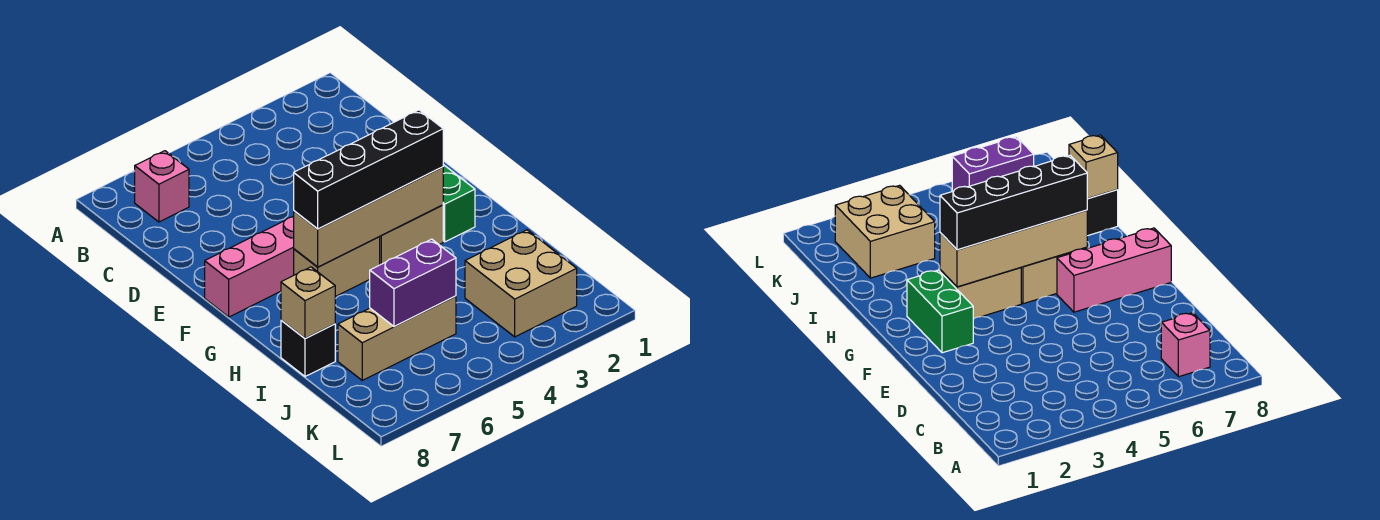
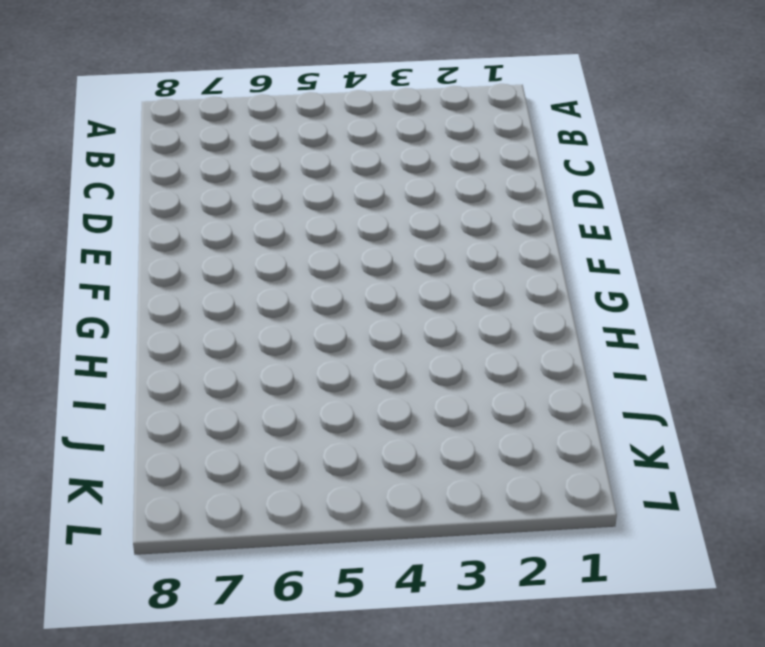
none -> pink brick B7 level 1
none -> green brick F2:G2 level 1
none -> pink brick F6:F8 level 1

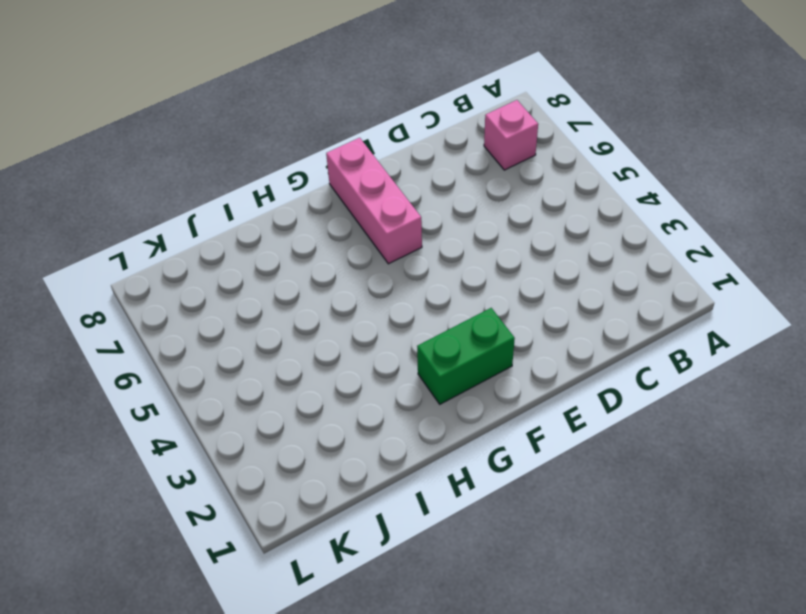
none -> tan brick G3:G4 level 1
none -> tan brick G5:G6 level 1
none -> black brick I8 level 1

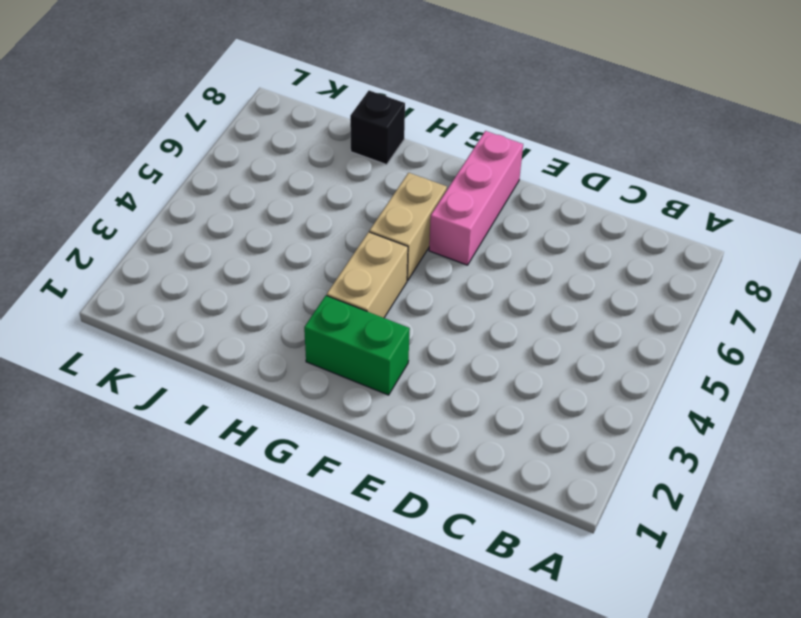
none -> pink brick B7 level 1
none -> tan brick J2:K3 level 1
none -> tan brick J5:J7 level 1

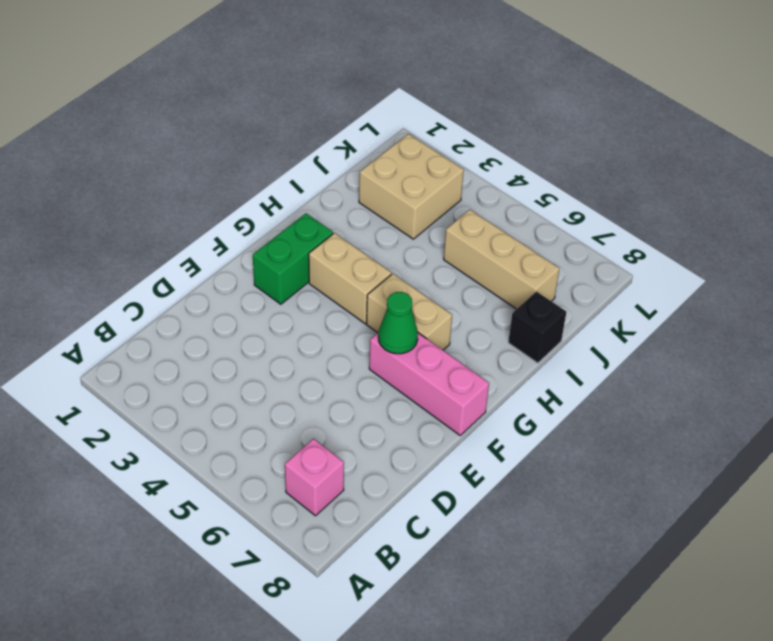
green cone F6 level 2 -> none
none -> tan brick G3:G6 level 2
none -> tan brick I8 level 2
none -> purple brick J5:J6 level 2

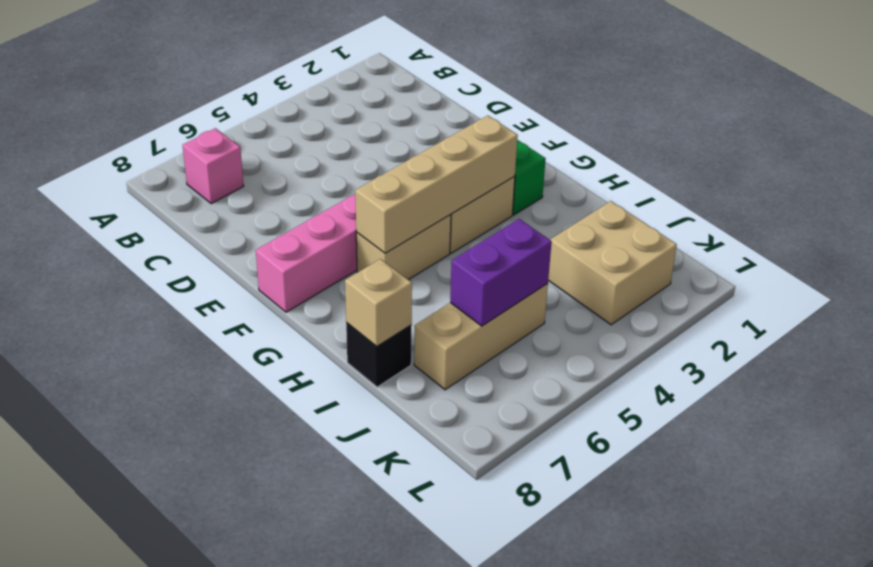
none -> black brick G3:G6 level 3

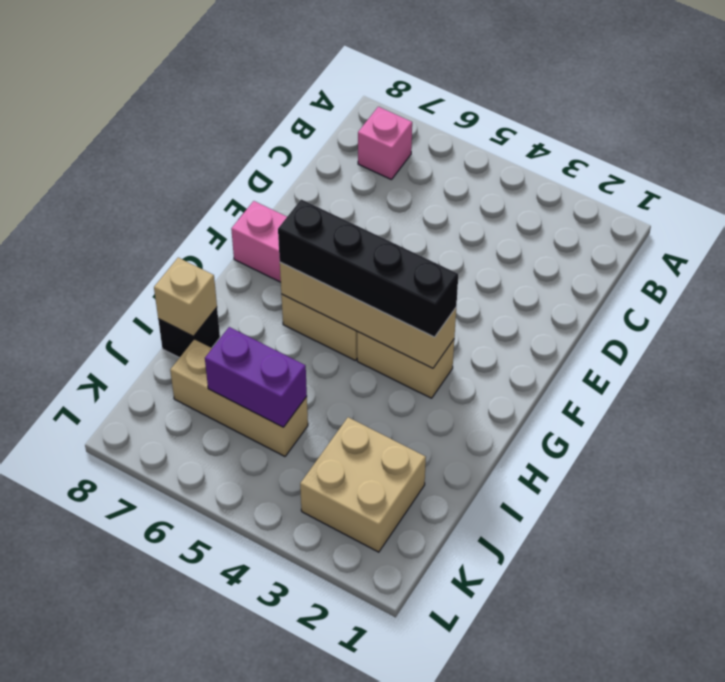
none -> green brick F2:G2 level 1

